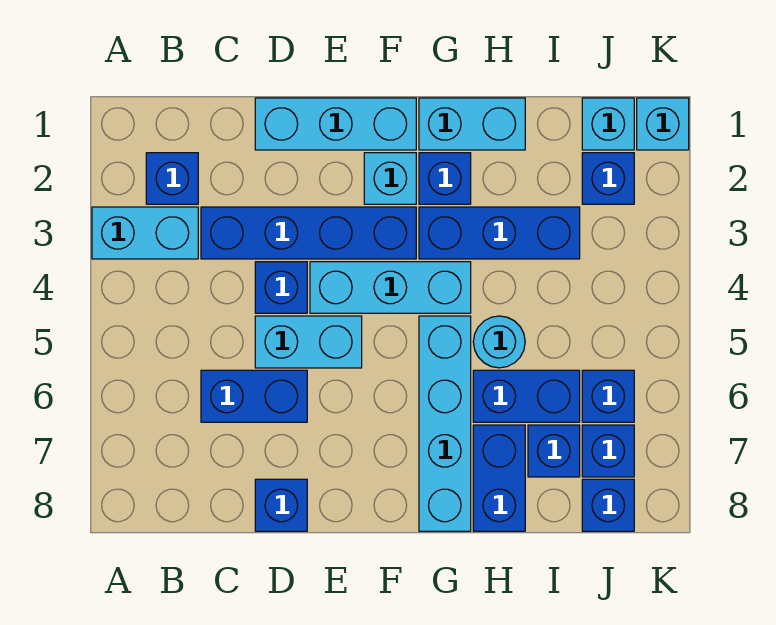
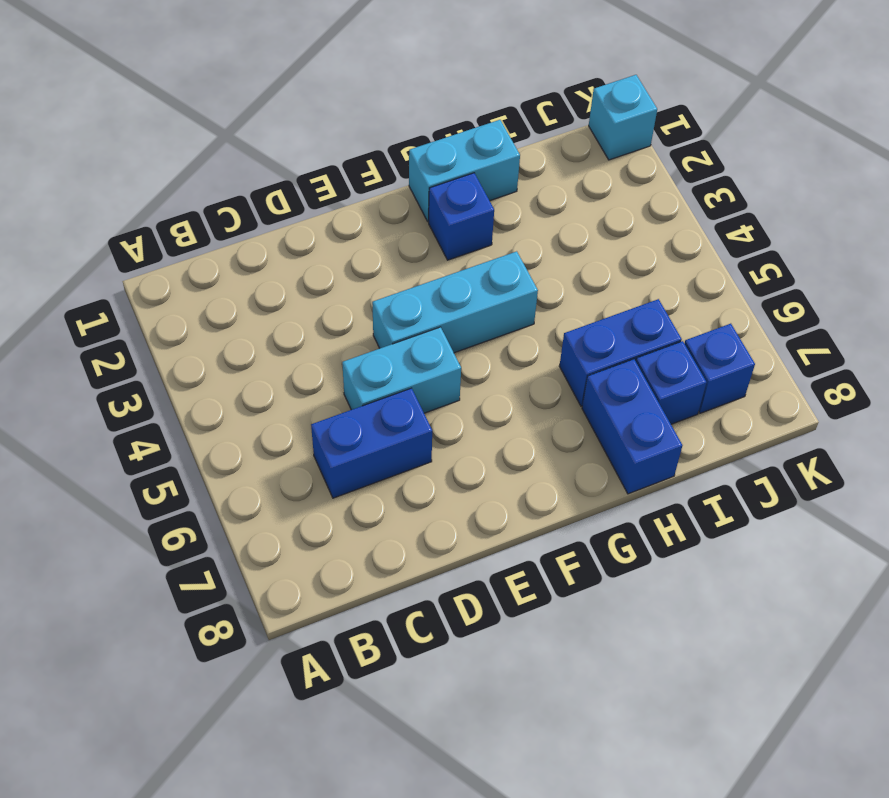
none -> cyan brick A3:B3 level 1
none -> blue brick B2 level 1
none -> blue brick C3:F3 level 1

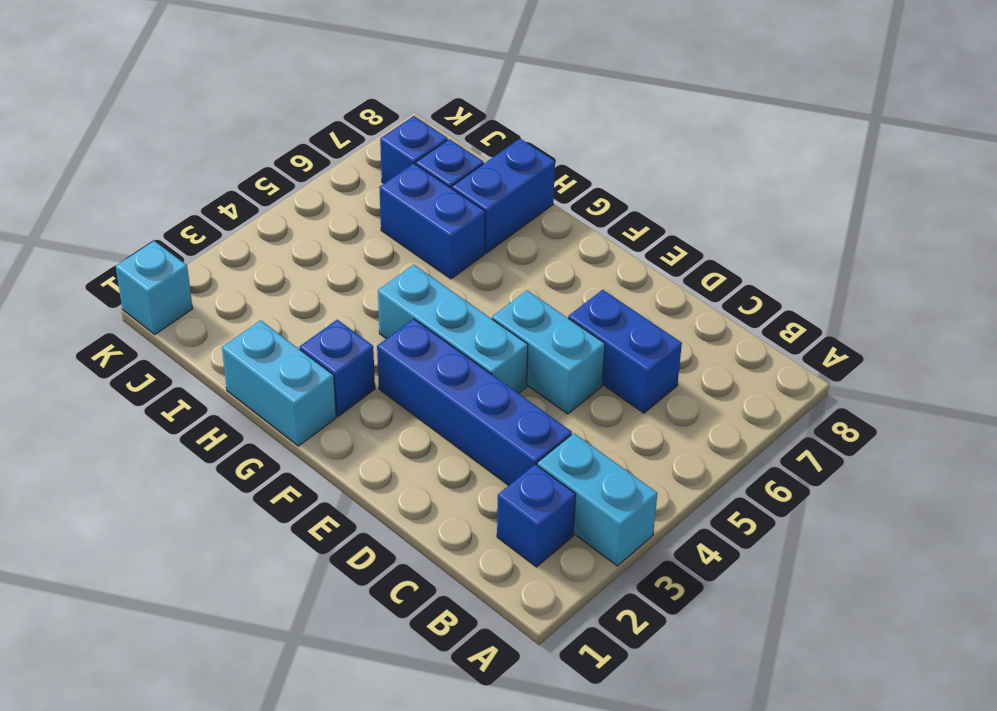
none -> cyan brick D1:F1 level 1
none -> blue brick D4 level 1
none -> blue brick D8 level 1

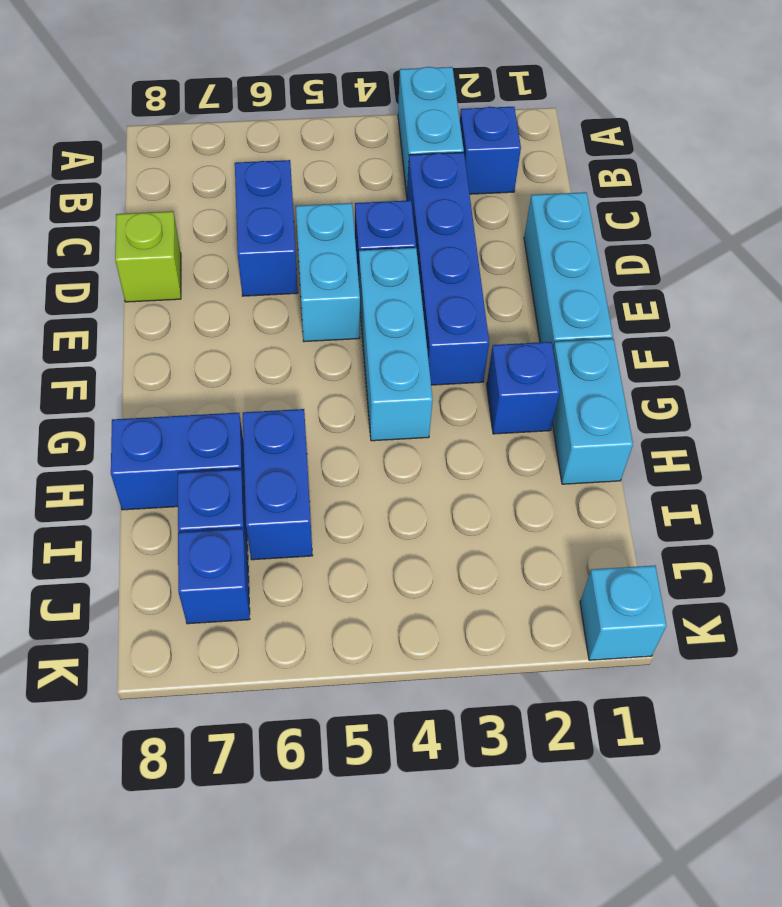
lime brick D8 level 1 -> blue brick D8 level 1
none -> cyan brick F2 level 1
none -> blue brick G3:I3 level 1
none -> cyan brick G5:G8 level 1

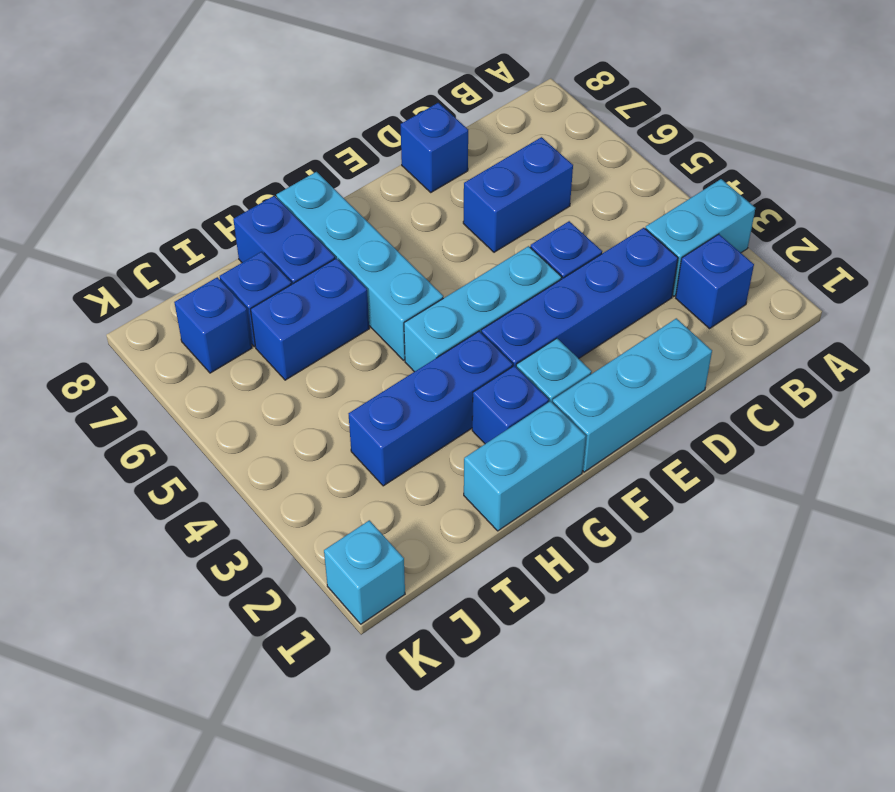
none -> cyan brick D5:E5 level 1
none -> cyan round brick H5 level 1
none -> cyan brick J1 level 1

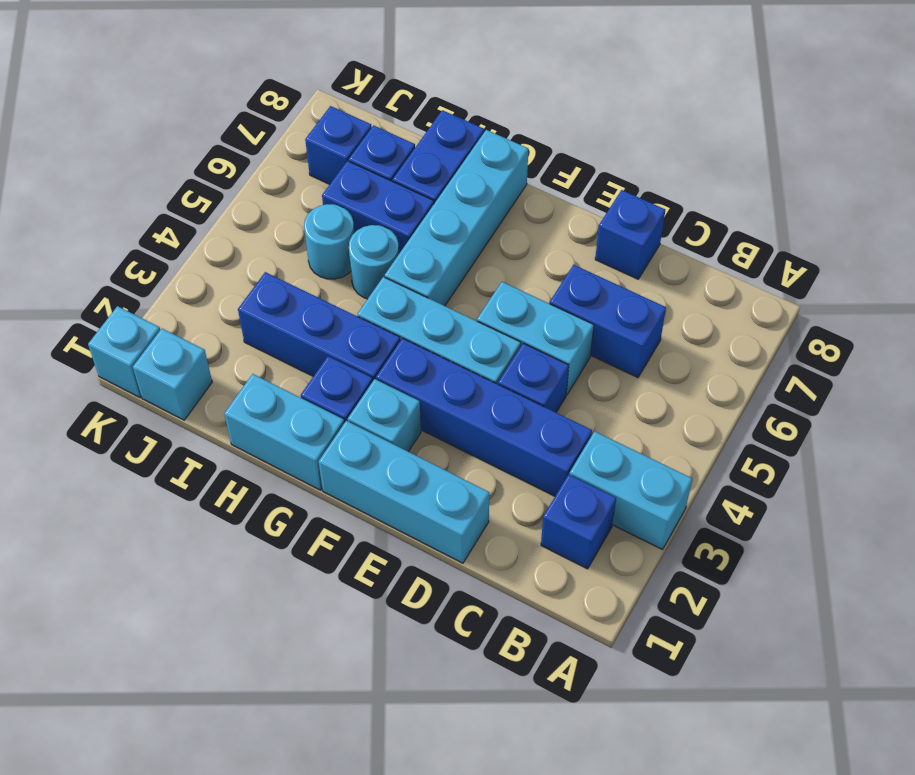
cyan round brick I5 level 1 -> none
none -> blue brick J2 level 1
none -> blue brick J6 level 1
none -> blue brick J8 level 1

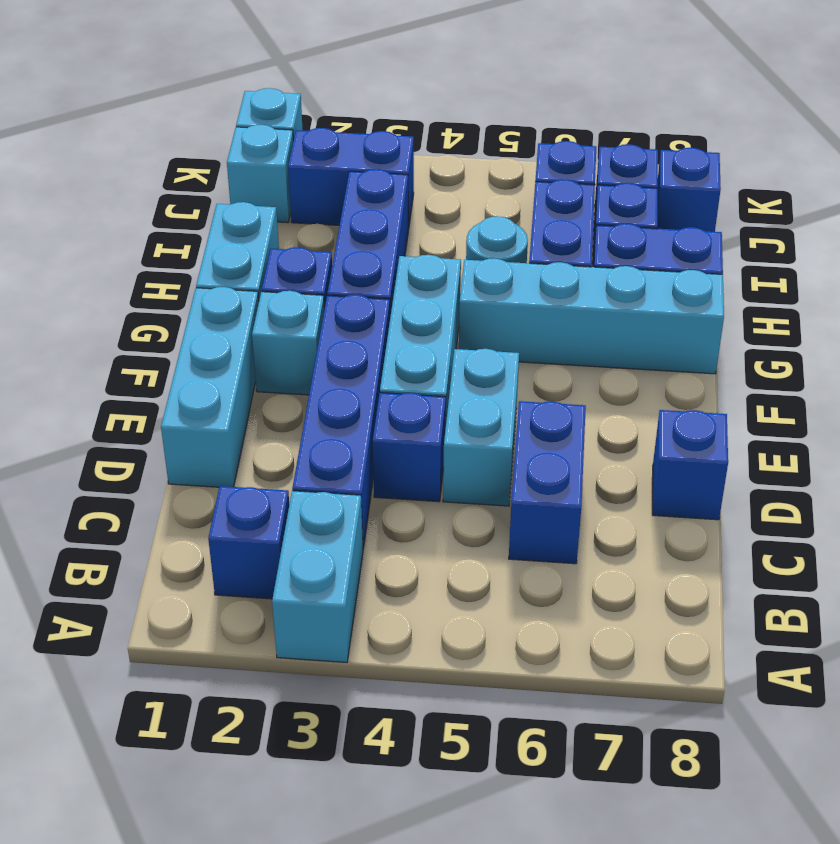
blue brick J2:J3 level 1 -> blue brick J2 level 1

